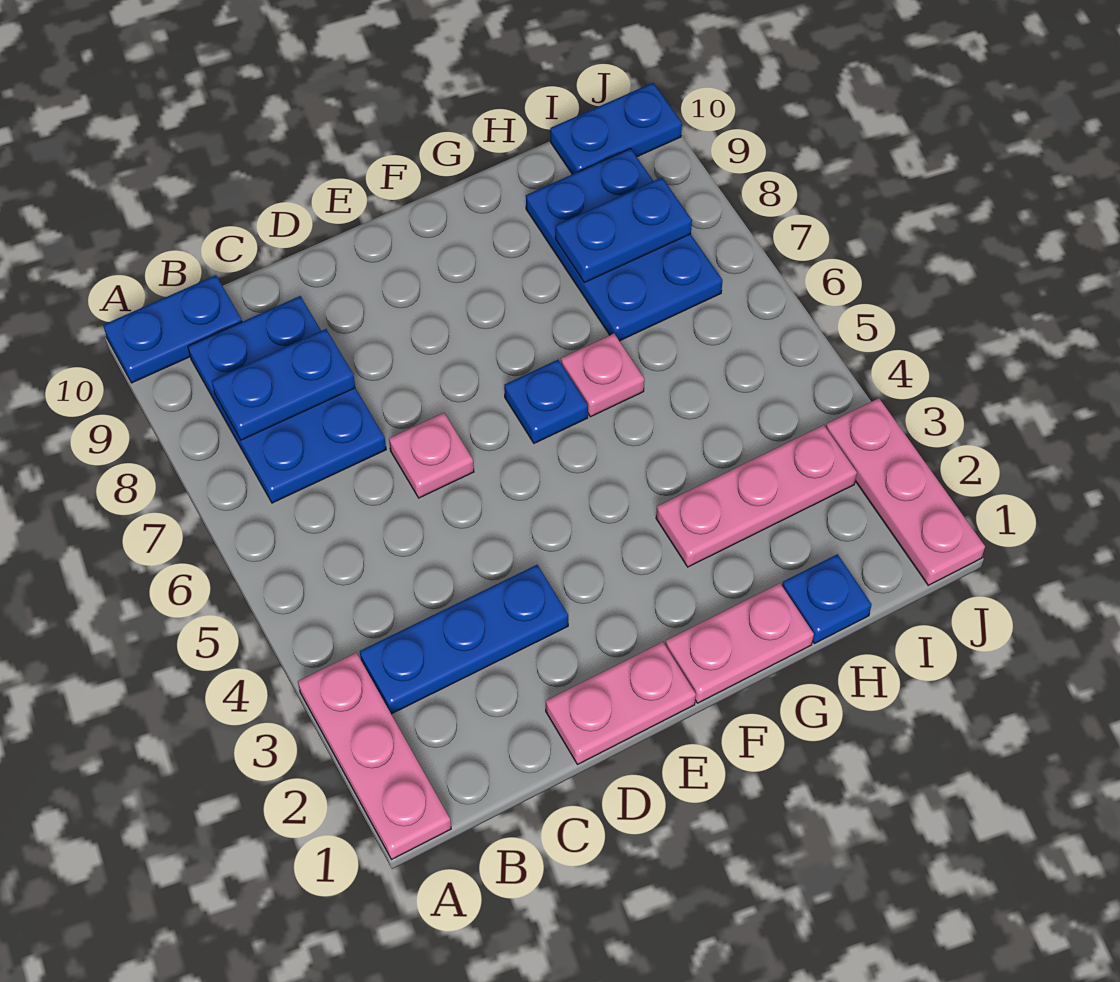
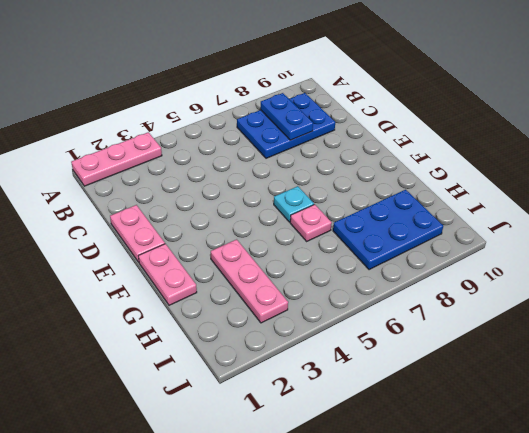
cyan plate F6 level 1 -> blue plate F6 level 1
none -> blue plate A10:B10 level 1
none -> blue plate B3:D3 level 1
none -> pink plate D6 level 1

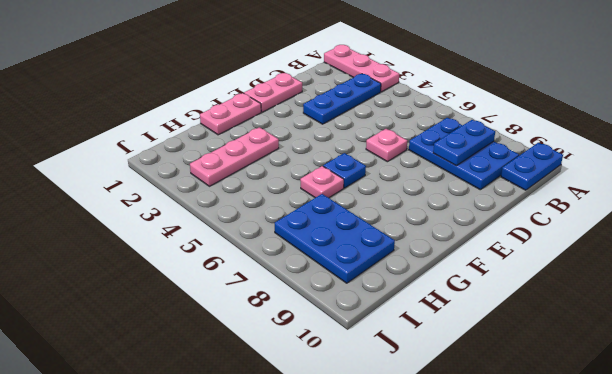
none -> blue plate H1 level 1
none -> blue plate I10:J10 level 1
none -> pink plate J1:J3 level 1

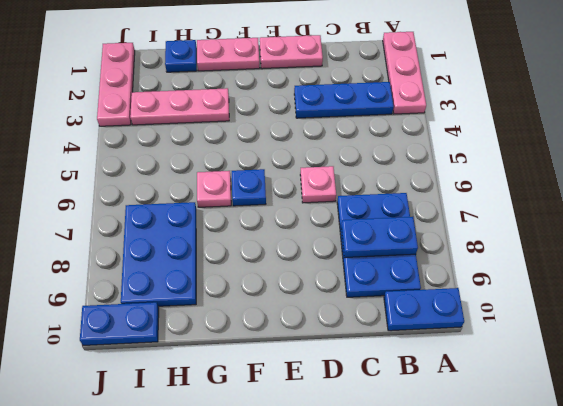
none -> blue plate H8:I8 level 2

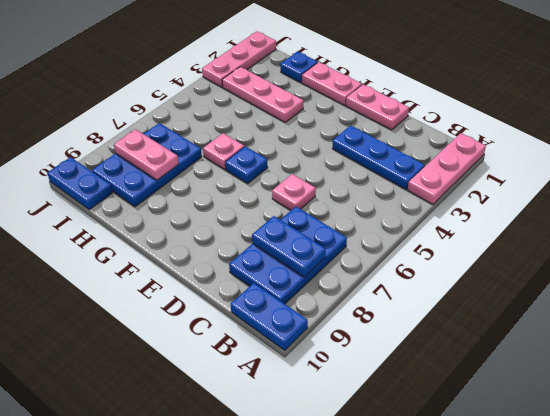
pink plate H8:I8 level 2 -> blue plate H8:I8 level 2

